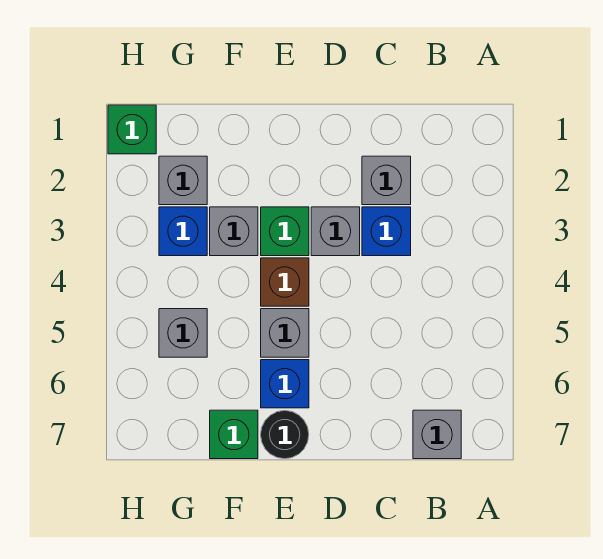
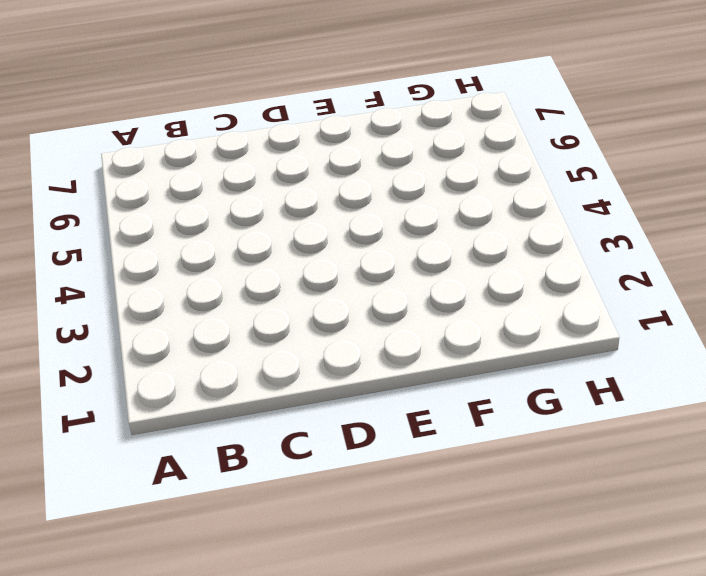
none -> grey brick B7 level 1
none -> grey brick C2 level 1
none -> blue brick C3 level 1

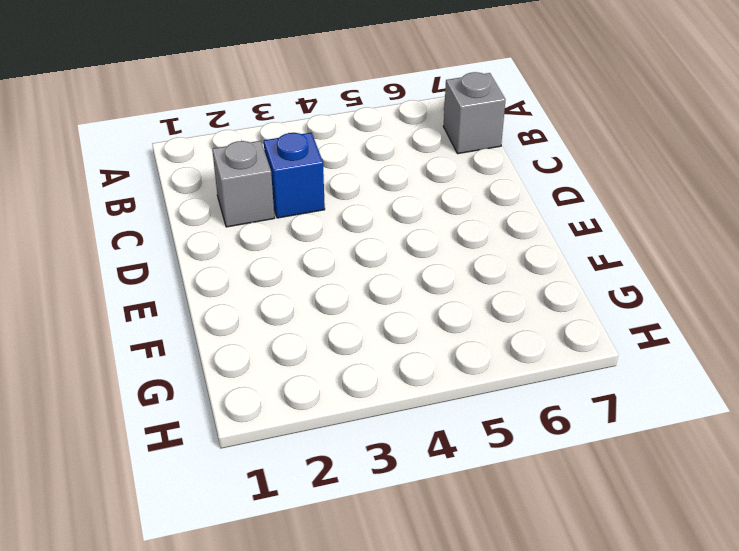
none -> grey brick D3 level 1
none -> green brick E3 level 1
none -> brown brick E4 level 1

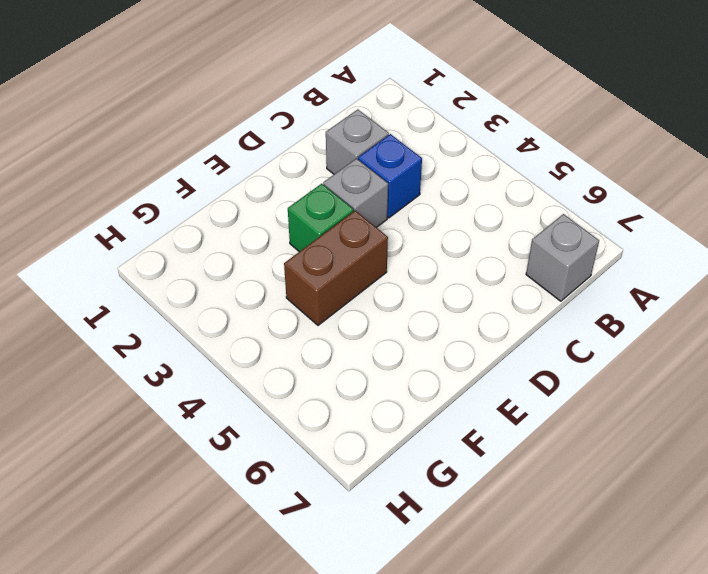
brown brick E4:F4 level 1 -> brown brick E4 level 1
none -> grey brick E5 level 1
none -> blue brick E6 level 1
none -> black round brick E7 level 1

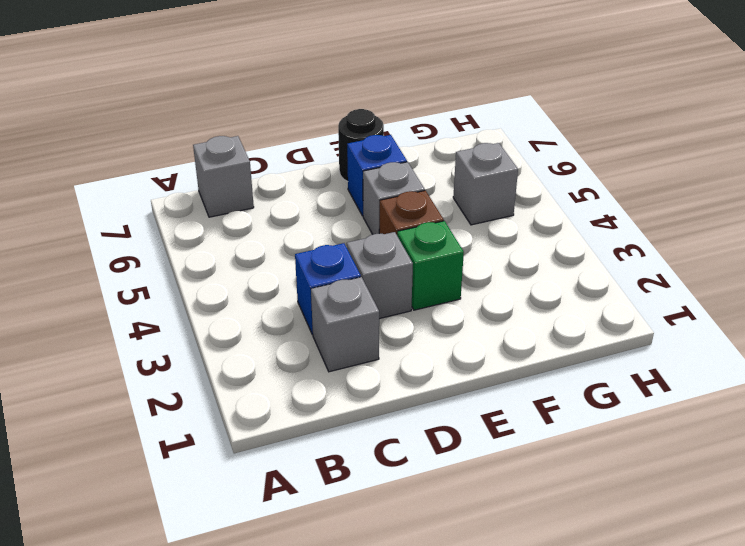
none -> grey brick F3 level 1
none -> green brick F7 level 1
none -> grey brick G2 level 1

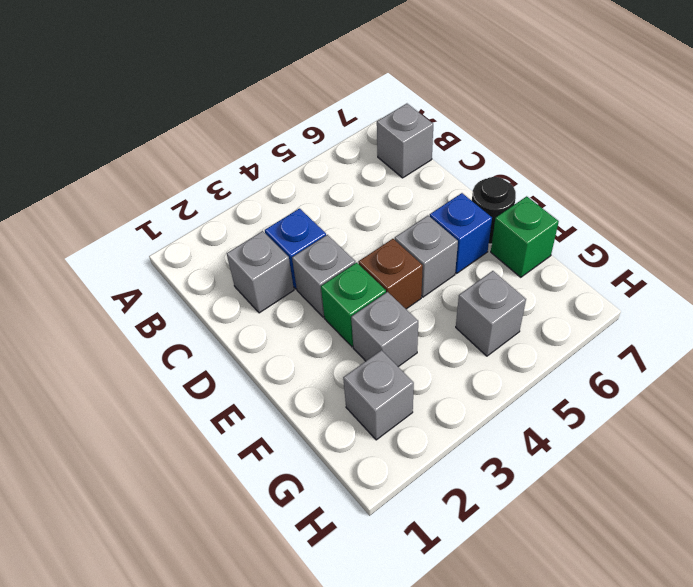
none -> blue brick G3 level 1
none -> green brick H1 level 1

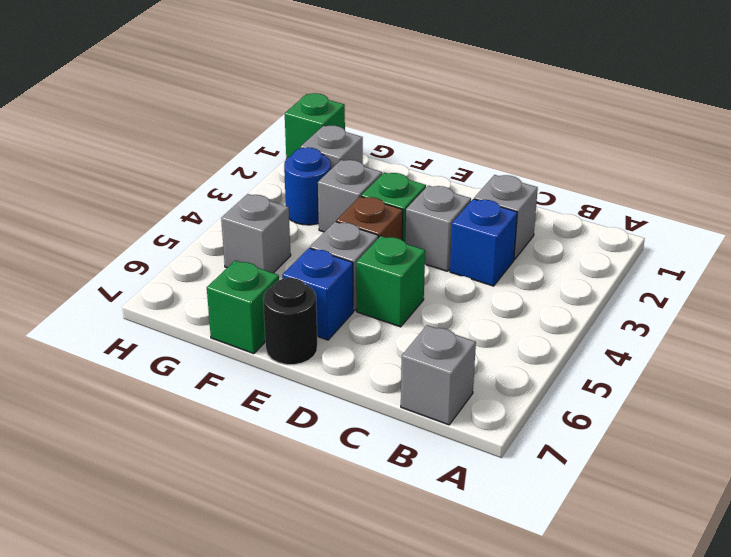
green brick D5 level 1 -> none
blue round brick G3 level 1 -> blue brick G3 level 1

